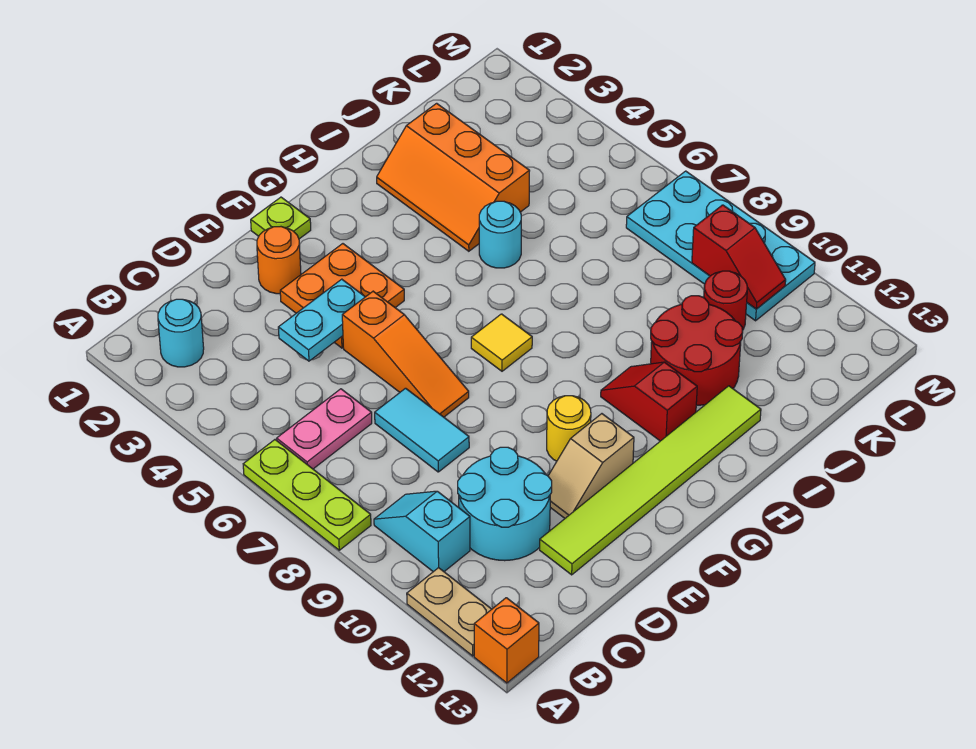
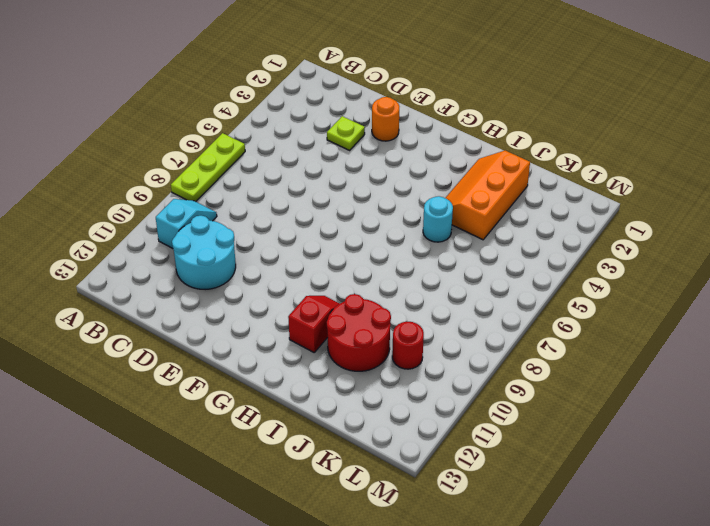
lime plate D3 level 1 -> lime plate F1 level 1
none -> tan plate A11:A12 level 1
none -> orange brick A13 level 1
none -> cyan round brick B2 level 1

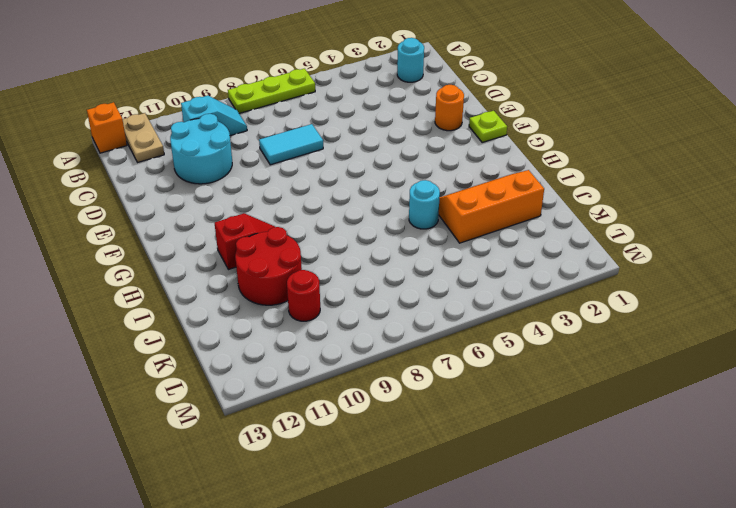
tan plate A12:B12 level 1 -> tan plate A11:A12 level 1
none -> pink plate B6:C6 level 1
none -> lime tile D12:I12 level 1
none -> orange plate E3:F4 level 1

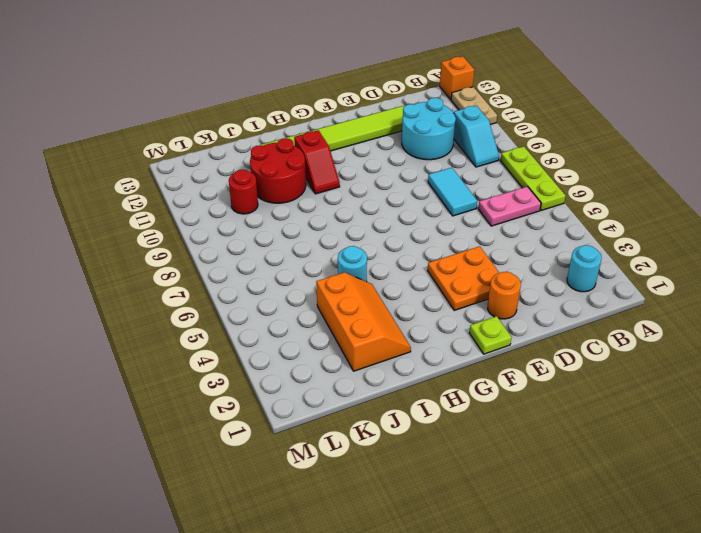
none -> orange slope E5:E7 level 1 top 5
none -> tan slope E11:F11 level 1 top F
none -> yellow round brick F10 level 1

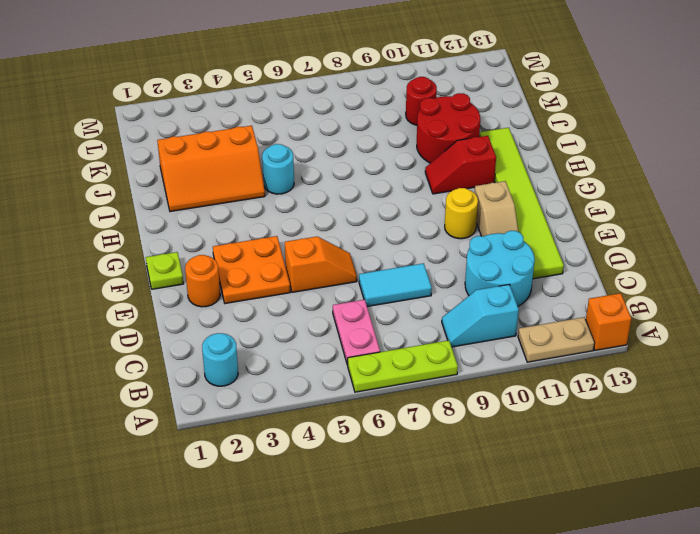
orange slope E5:E6 level 1 top 5 -> orange slope E5:E7 level 1 top 5
none -> yellow tile G7 level 1
none -> cyan plate L7:M10 level 1
none -> cyan plate D4:E4 level 2

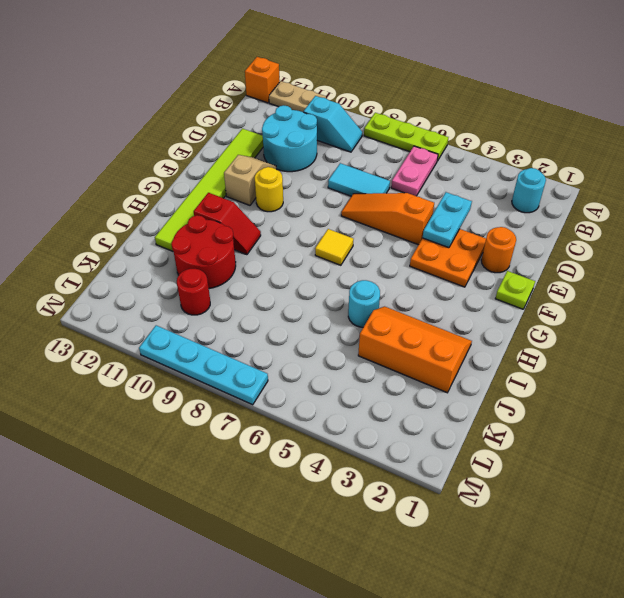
cyan plate M7:M10 level 1 -> cyan plate L7:M10 level 1
none -> red slope L9:L10 level 2 top 9

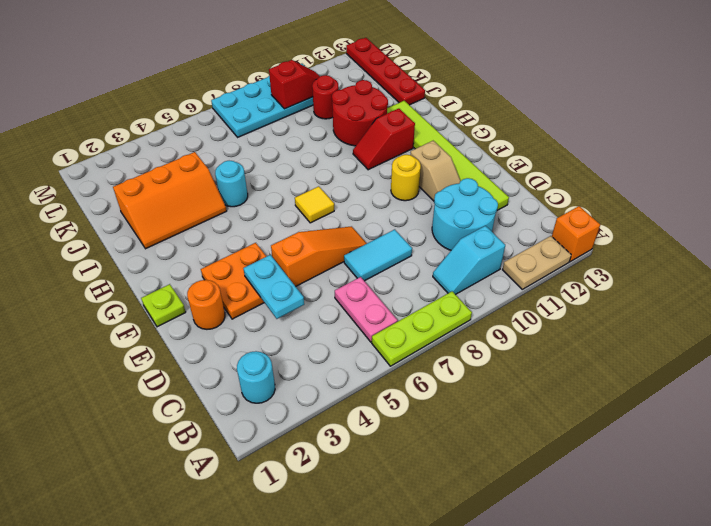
red plate J13:M13 level 1 -> none

